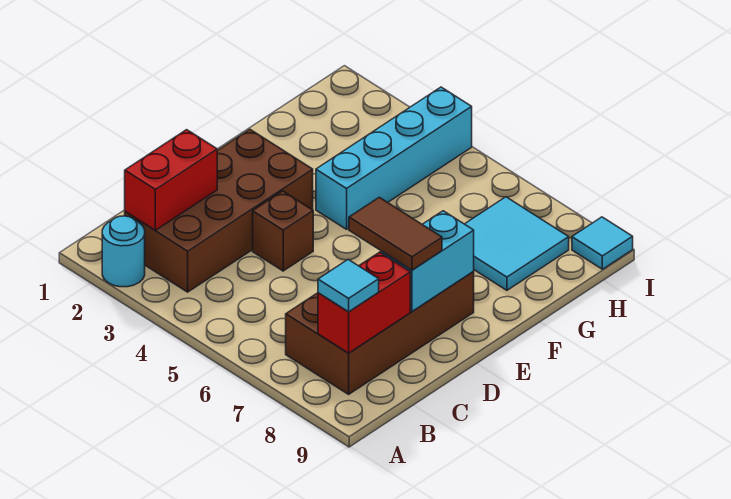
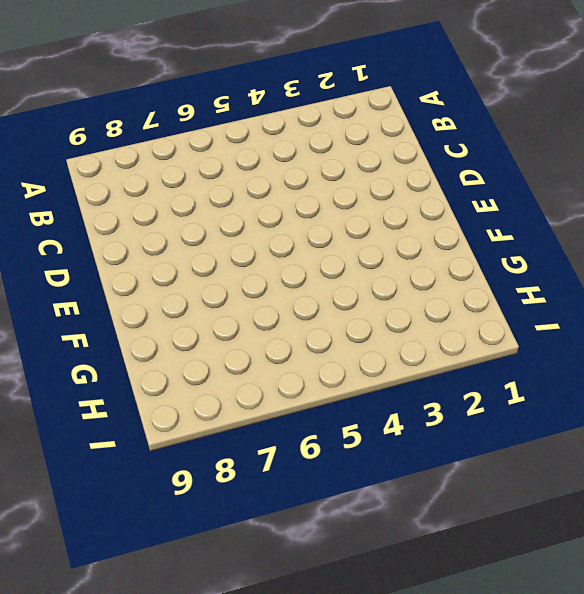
none -> cyan round brick A2 level 1
none -> brown brick B2:E3 level 1
none -> brown brick B7:E8 level 1

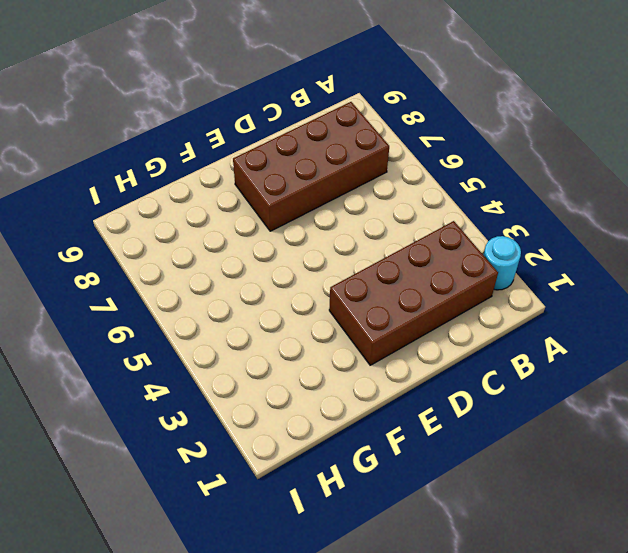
none -> brown brick D4 level 1
none -> cyan brick F4:I4 level 1
none -> cyan tile G7:H8 level 1

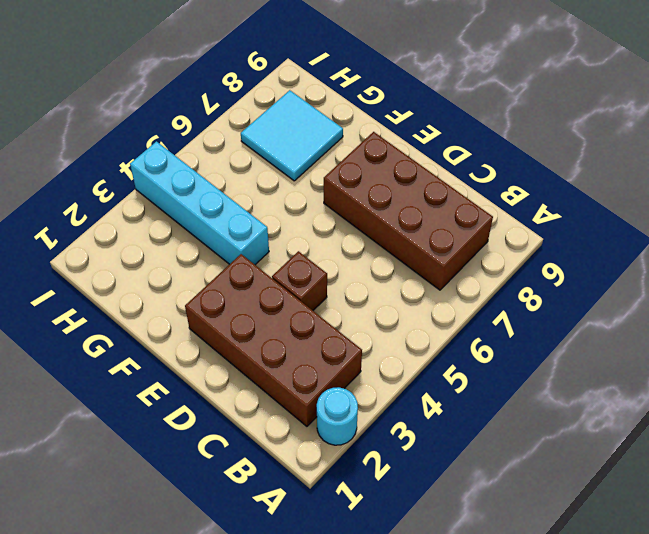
none -> cyan tile I9 level 1
none -> red brick B2:C2 level 2
none -> red brick B8:C8 level 2

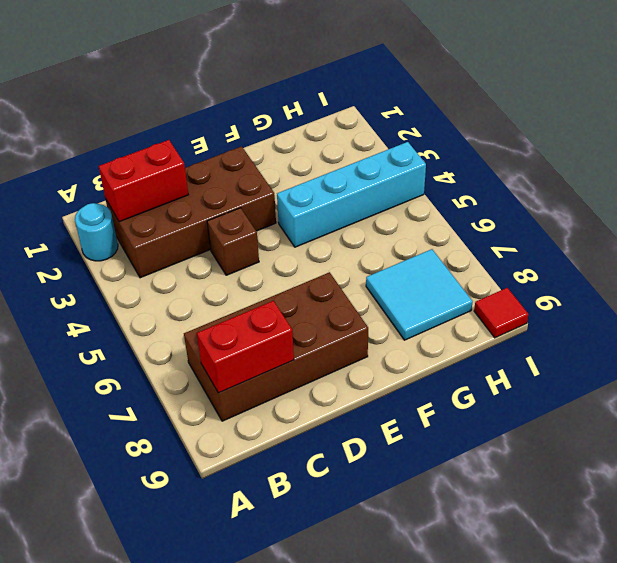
red tile I9 level 1 -> cyan tile I9 level 1
none -> cyan brick D8:E8 level 2
none -> cyan tile B8 level 3
none -> brown tile D7:D8 level 3

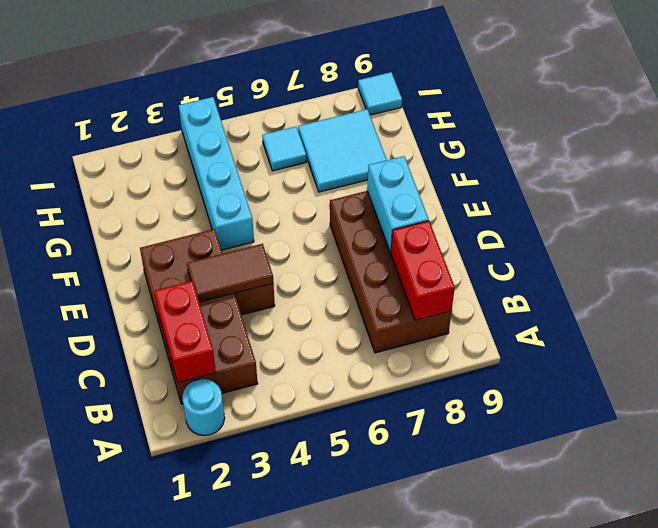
brown tile D3:D4 level 2 -> brown tile D7:D8 level 3
cyan tile H6 level 1 -> cyan tile B8 level 3

